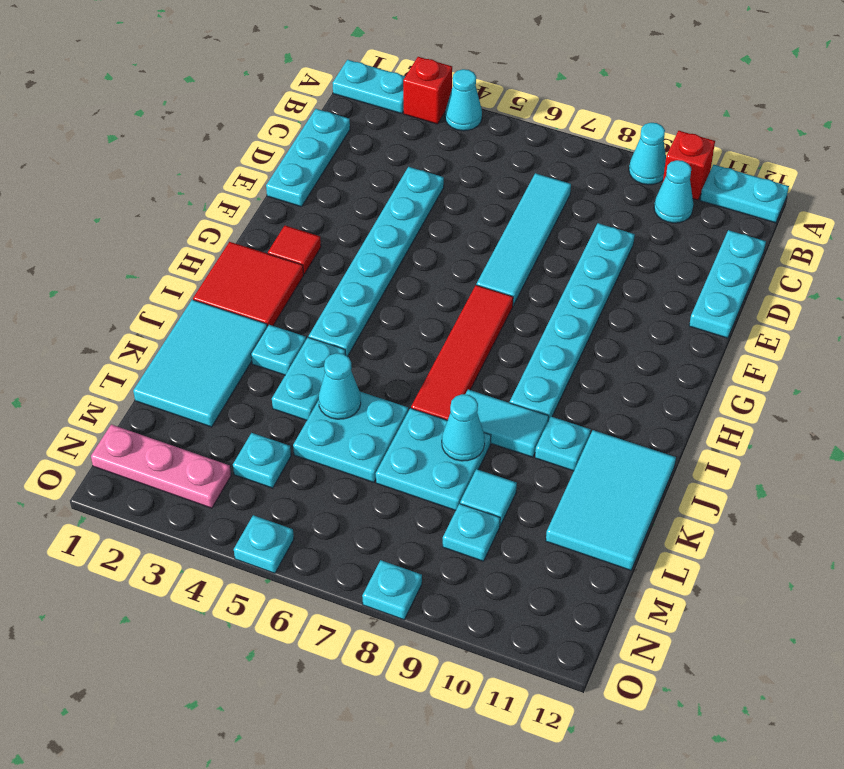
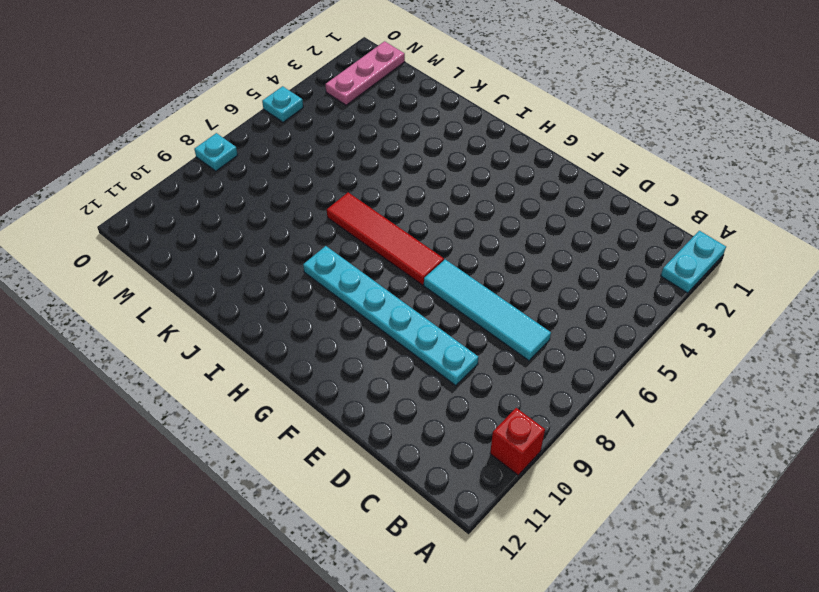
none -> red brick A3 level 1
none -> cyan cone A4 level 1
none -> cyan cone A9 level 1
none -> cyan plate A11:A12 level 1

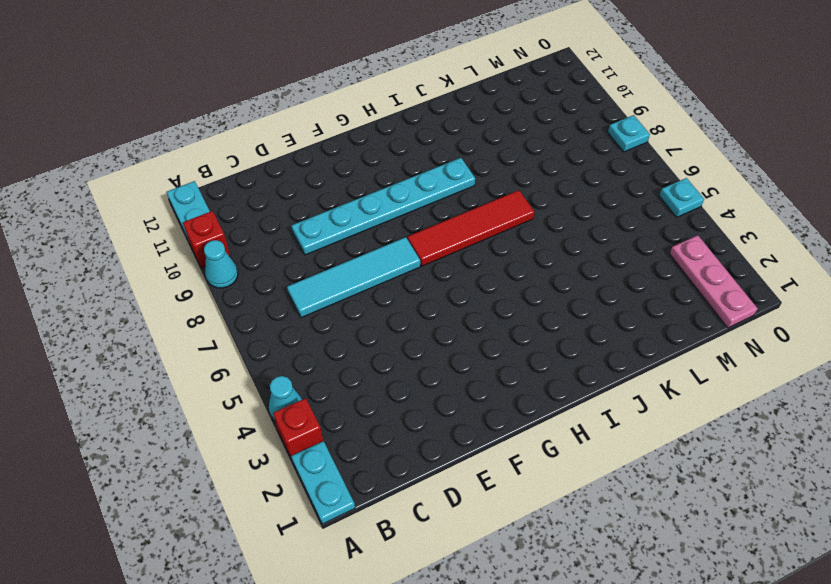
none -> cyan cone B10 level 1
none -> cyan plate C1:E1 level 1
none -> cyan plate C12:E12 level 1
none -> cyan plate D4:I4 level 1

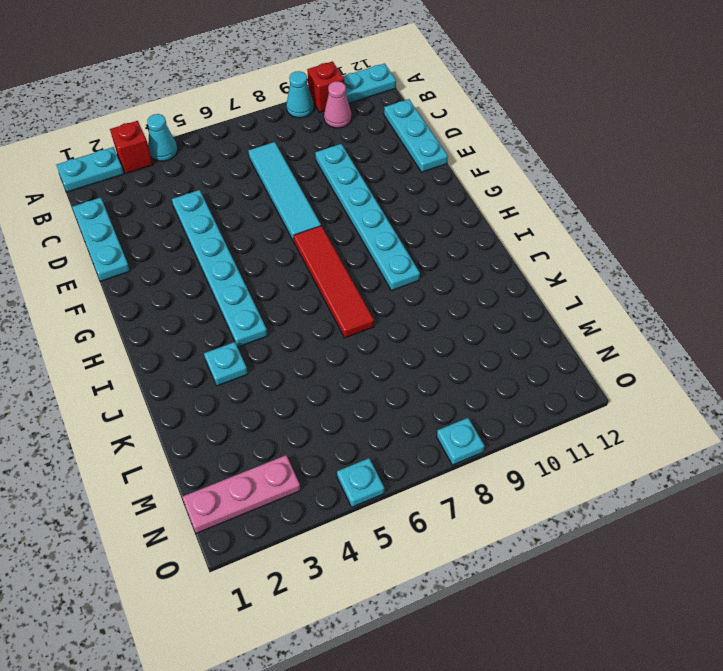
pink cone B10 level 1 -> cyan cone B10 level 1
none -> red tile G2 level 1
none -> red tile H1:I2 level 1
none -> cyan tile J1:L2 level 1
none -> cyan plate J4:K4 level 1

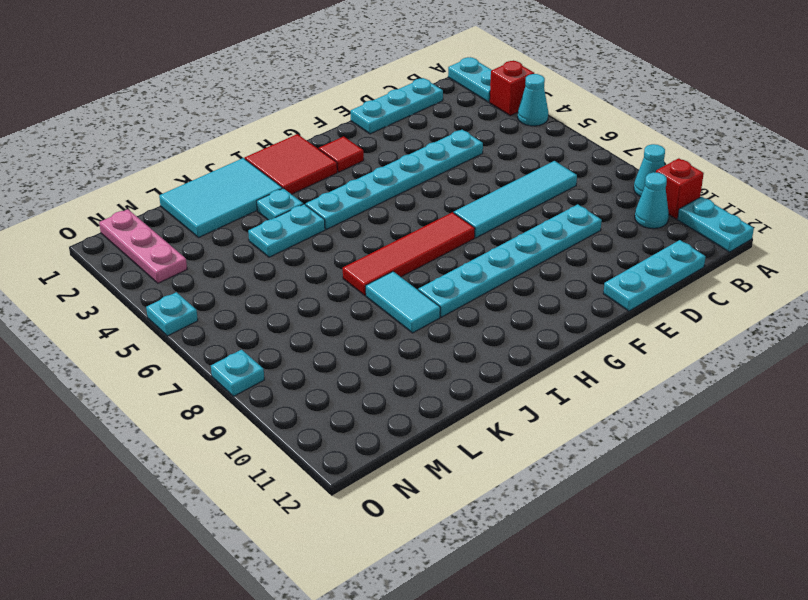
none -> cyan plate J10 level 1
none -> cyan tile J11:L12 level 1
none -> cyan plate K5:L6 level 1
none -> cyan plate K7:L8 level 1

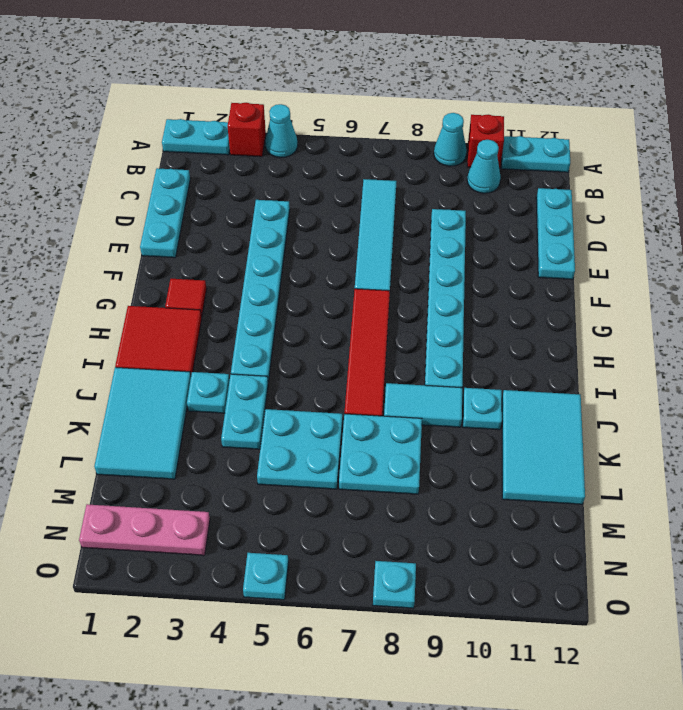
none -> cyan tile L9 level 1
none -> cyan plate M4 level 1
none -> cyan plate M9 level 1
none -> cyan cone K5 level 2

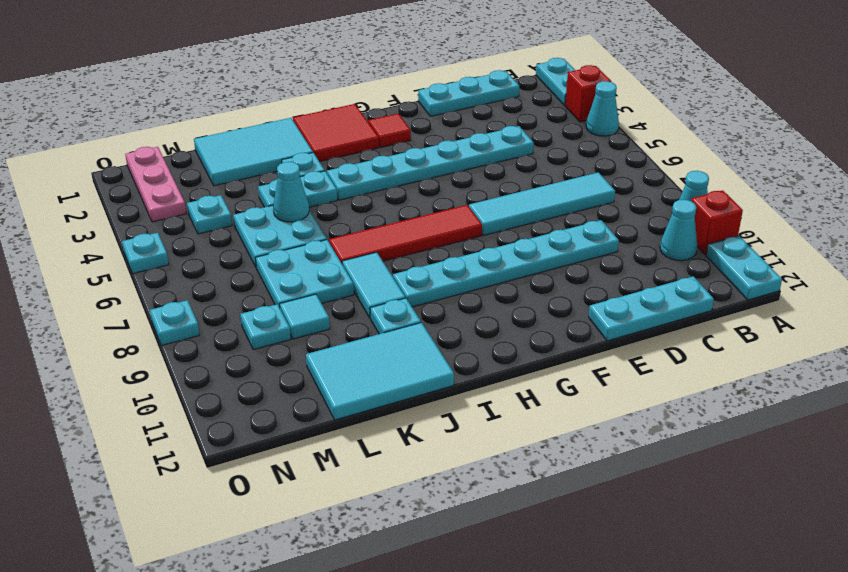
none -> cyan cone K8 level 2

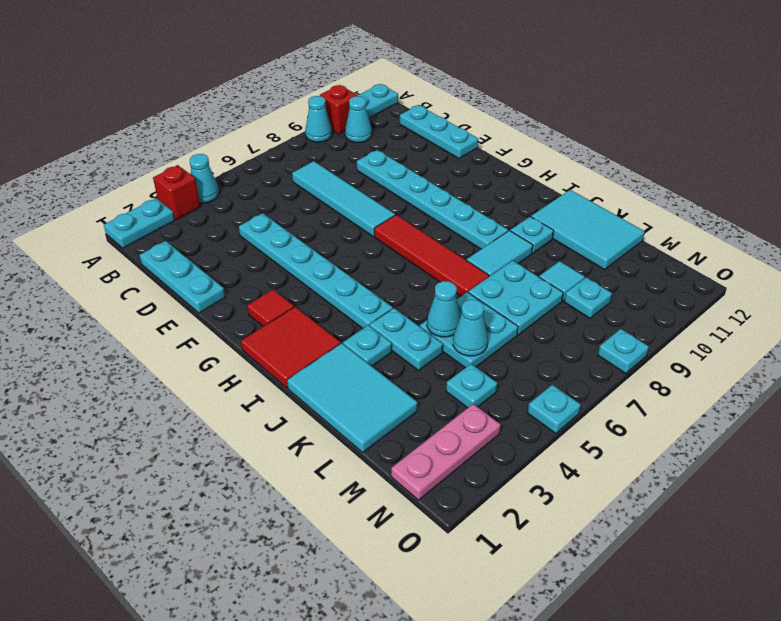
cyan cone L5 level 2 -> cyan cone K8 level 2

